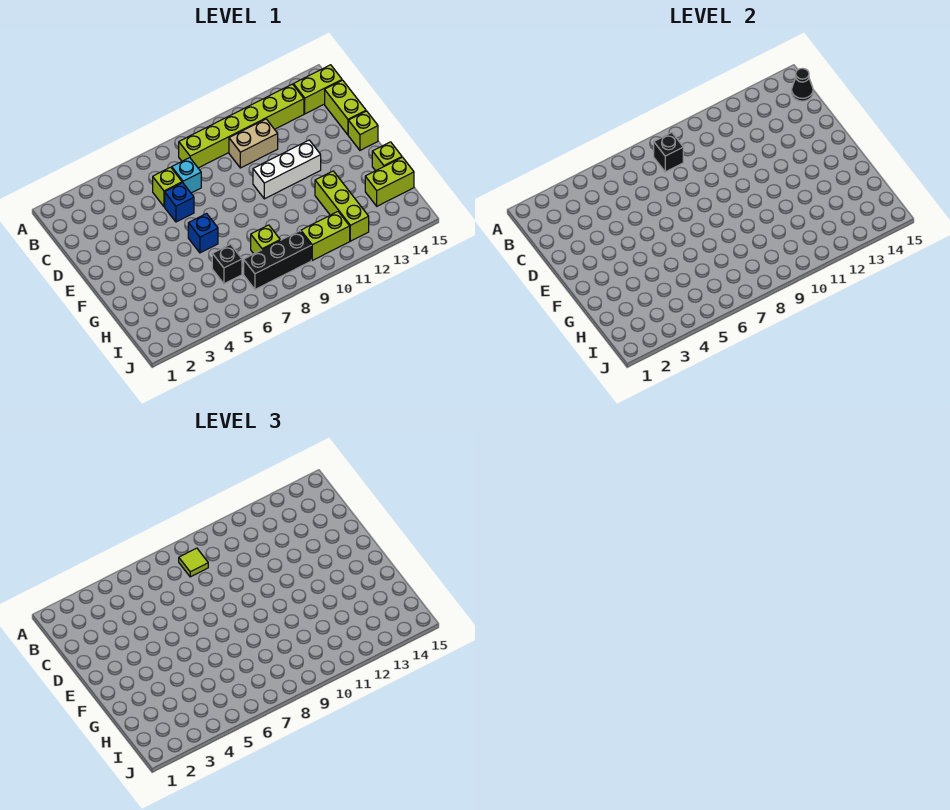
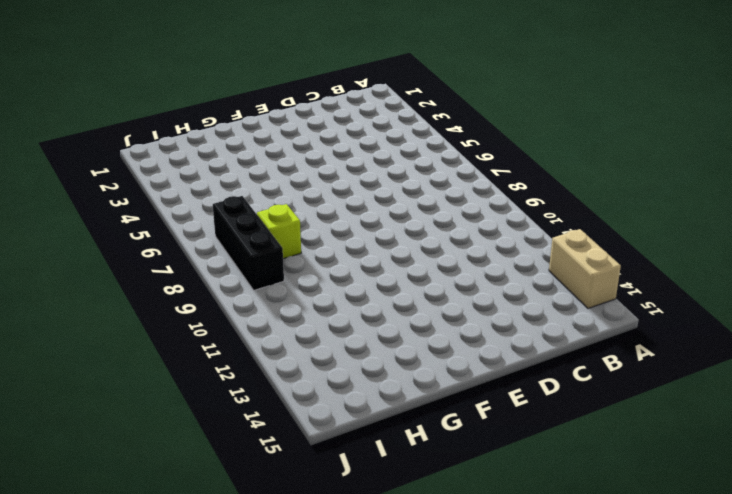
tan brick A13:A14 level 1 -> tan brick C10:C11 level 1
none -> lime brick B8:B13 level 1
none -> lime brick B14:B15 level 1
none -> lime brick C6 level 1

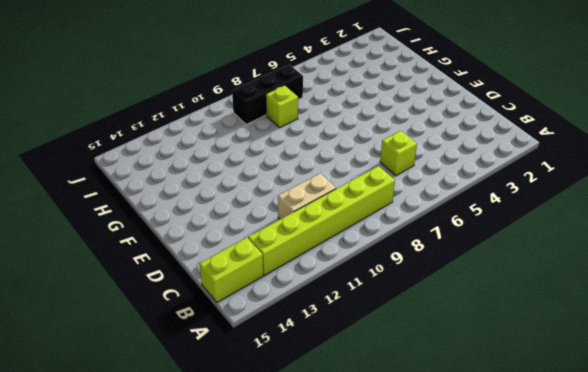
none -> cyan brick C7 level 1
none -> lime brick C15:D15 level 1
none -> blue brick D6 level 1

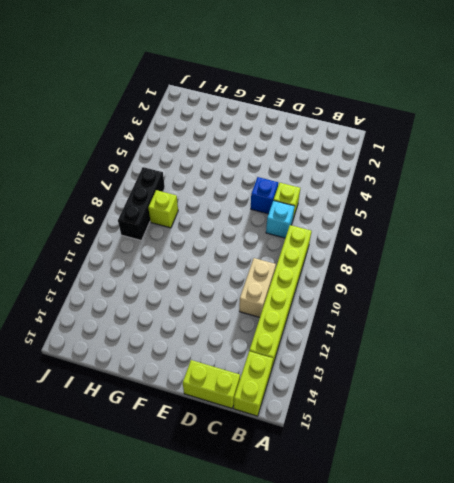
none -> white brick E10:E12 level 1
none -> lime brick E15 level 1
none -> blue brick F6 level 1

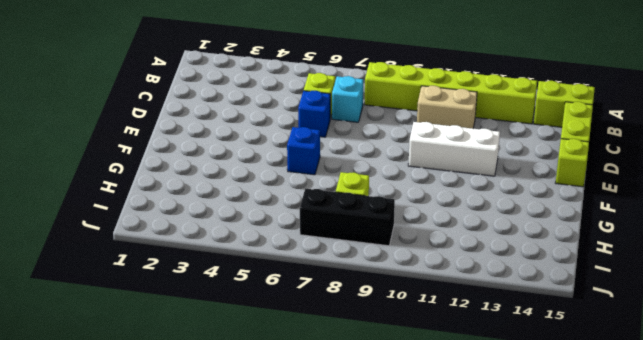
none -> lime brick G12:I12 level 1
none -> lime brick G15 level 1
none -> black brick H6 level 1

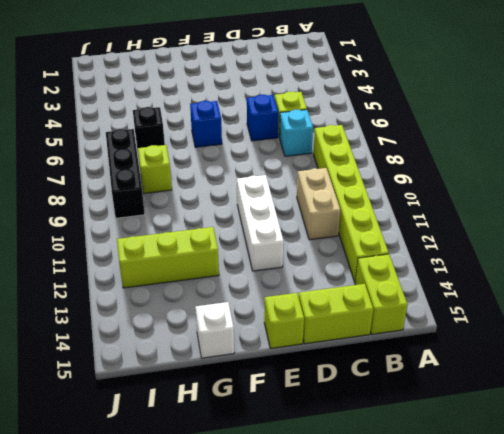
white brick G15 level 1 -> lime brick G15 level 1
none -> lime brick H14:H15 level 1
none -> lime brick I10:I11 level 1
none -> black brick B8 level 2

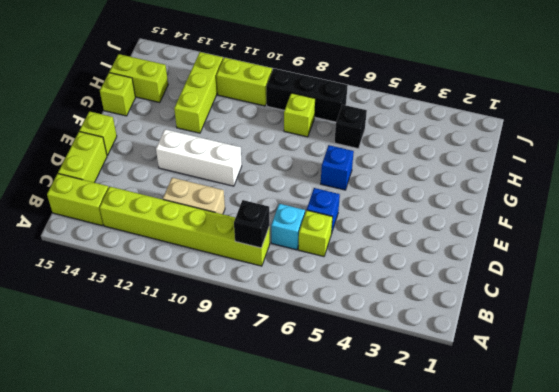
none -> black cone B15 level 2
none -> lime tile B8 level 3

